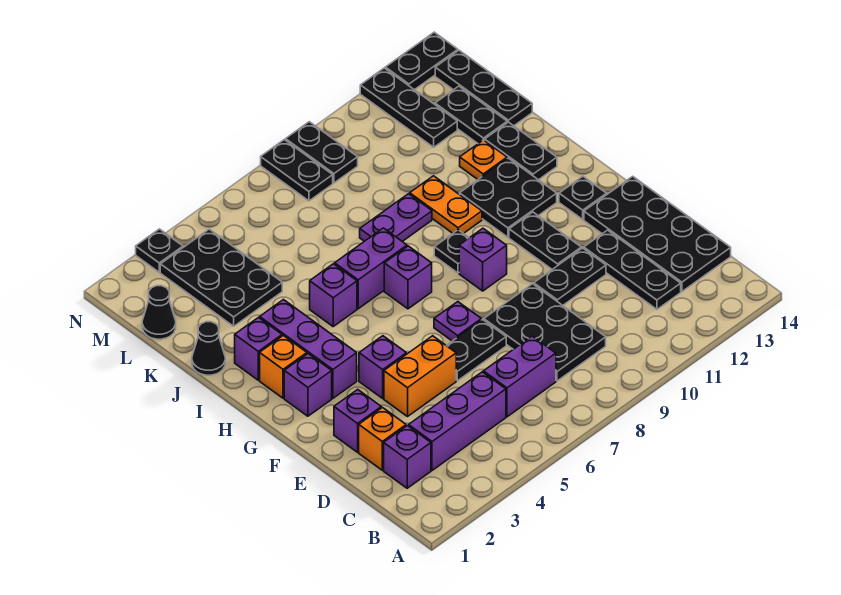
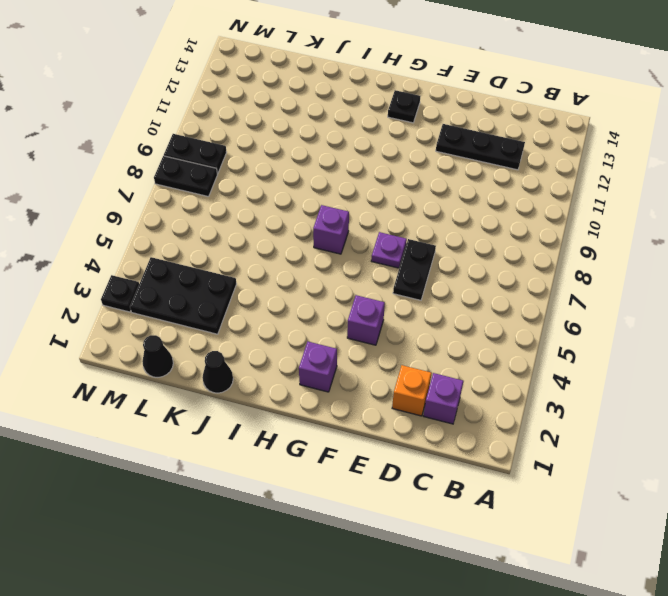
none -> purple brick C3:C5 level 1
none -> purple brick C6:C7 level 1
none -> black plate C8:E9 level 1
none -> black plate C13:F14 level 1

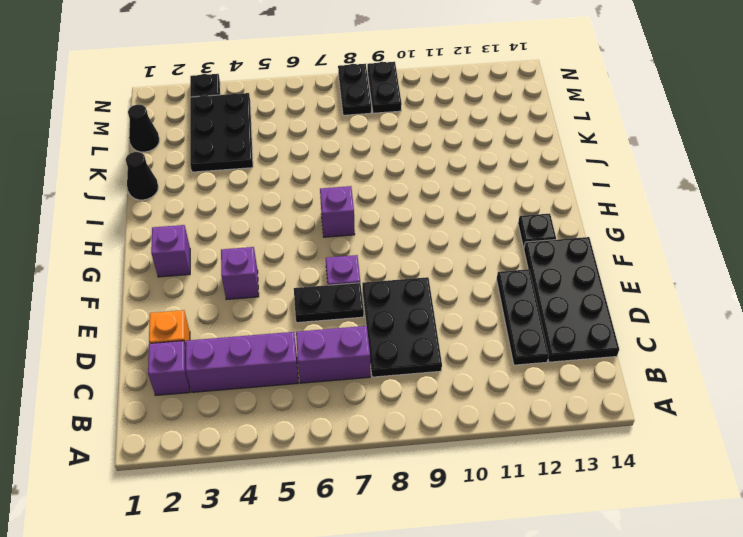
none -> purple brick E2 level 1
none -> orange brick E4:E5 level 1
none -> black plate E10:E11 level 1
none -> black plate F11:G11 level 1

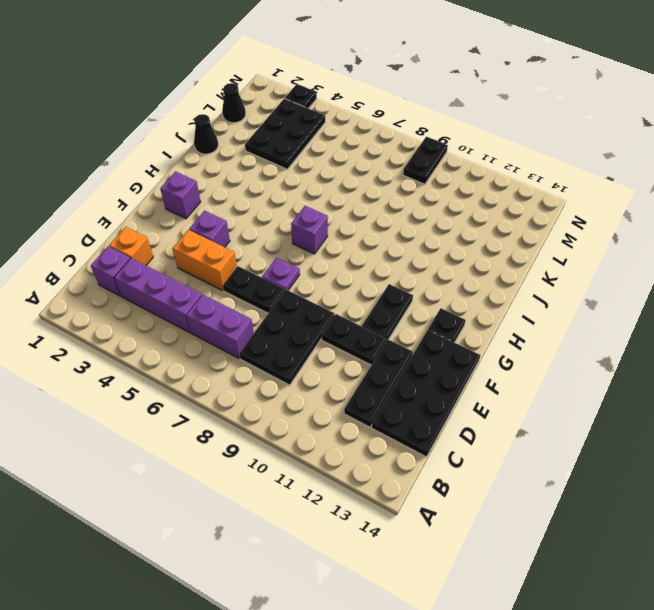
none -> purple brick E2 level 1
none -> purple brick G3:I3 level 1
none -> purple brick G9 level 1
none -> orange brick H2 level 1

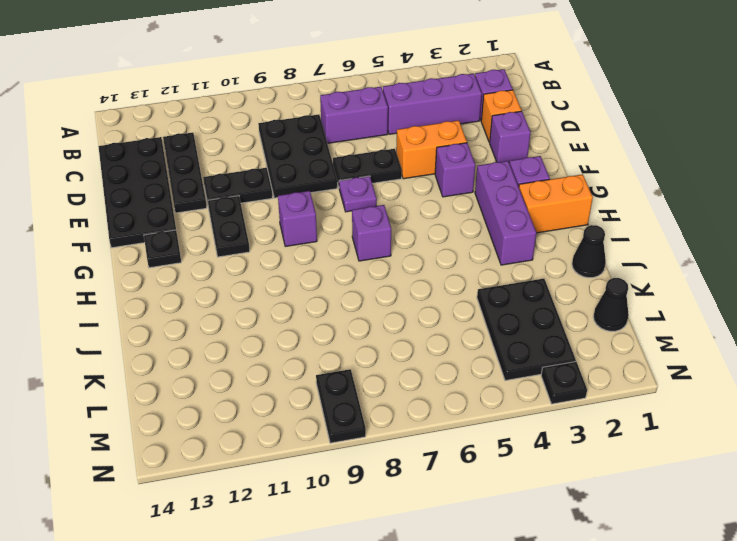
orange brick H1:H2 level 1 -> orange brick H2 level 1
none -> black plate H9 level 1
none -> black plate H11:I12 level 1
none -> purple brick I2 level 1
none -> purple brick I5 level 1

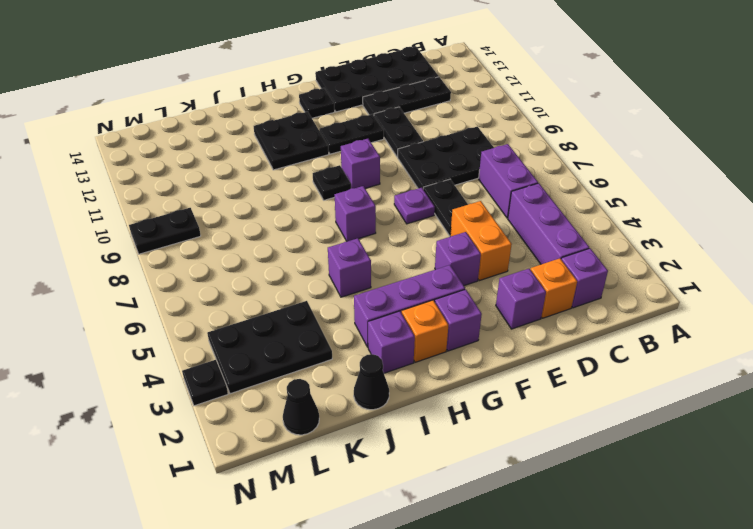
none -> purple brick I6:I7 level 1
none -> orange plate I10:J10 level 1
none -> black plate I13:J13 level 1
none -> purple plate J8:J9 level 1

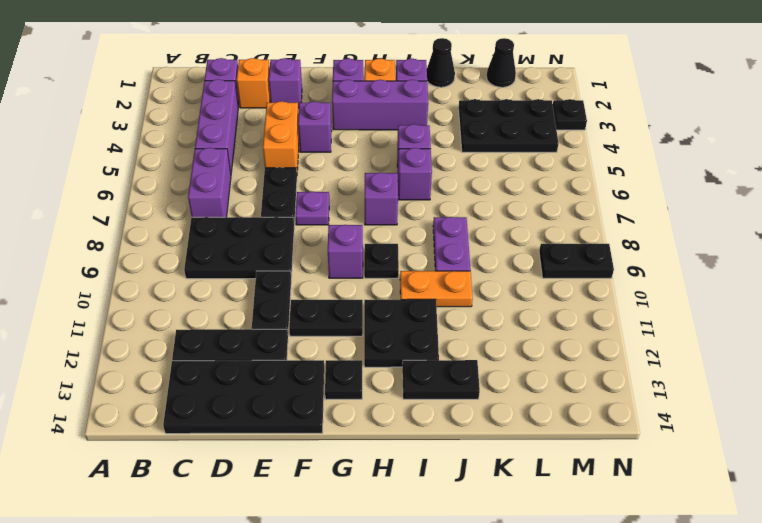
purple brick I6 level 1 -> purple brick I6:I7 level 1
none -> orange plate J12 level 1
none -> black plate K13:L13 level 1
none -> black plate K14:M14 level 1
none -> black plate L12:N12 level 1

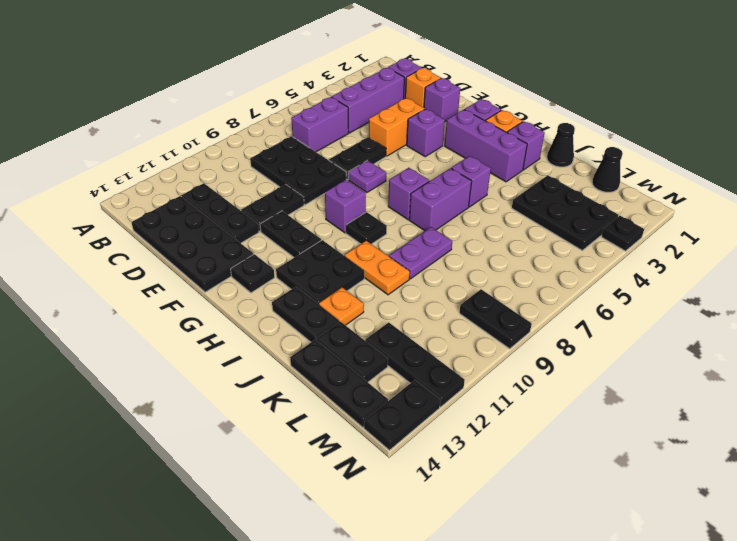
none -> black plate M8:N8 level 1

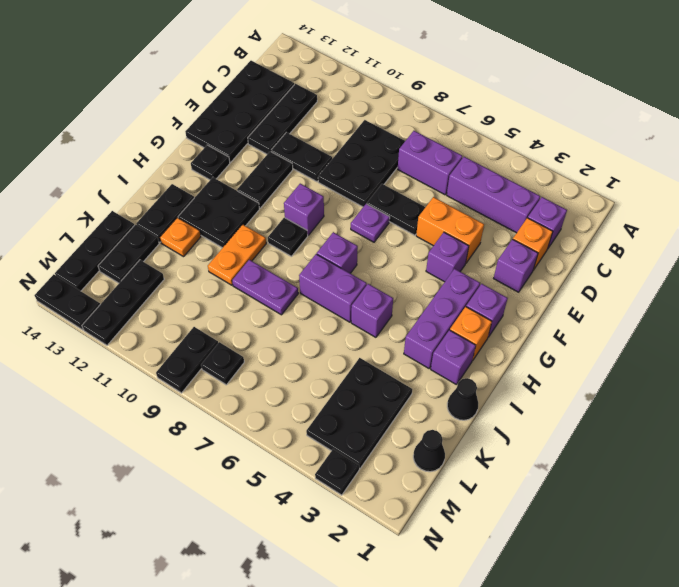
black plate M8 level 1 -> black plate M8:N8 level 1

